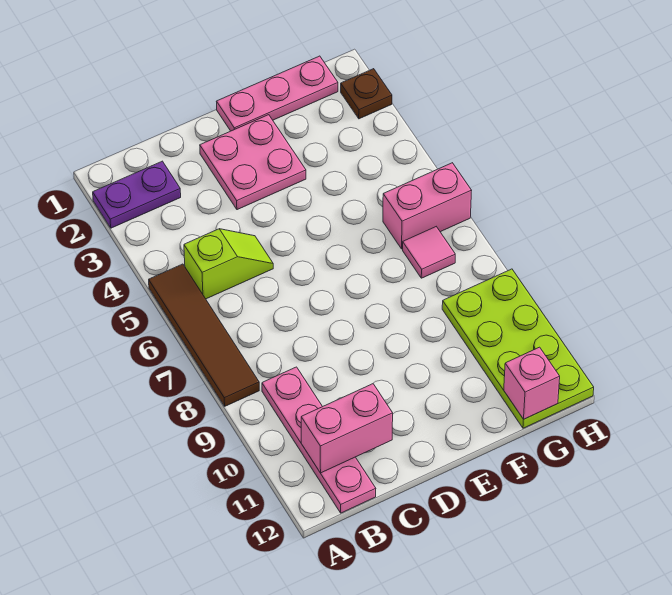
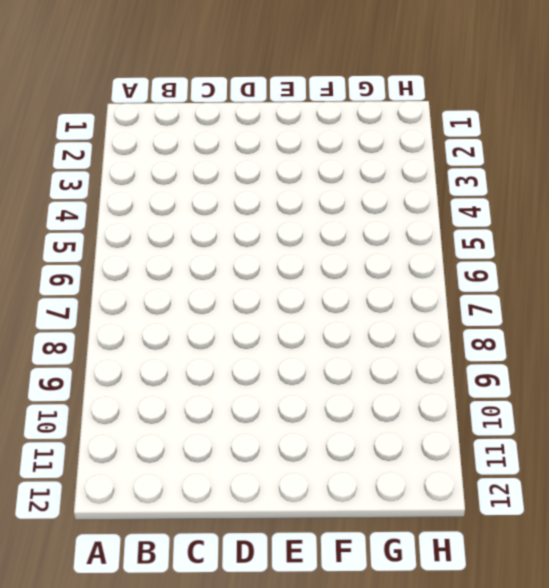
none -> purple plate A2:B2 level 1
none -> brown tile A5:A8 level 1
none -> lime slope B5:C5 level 1 top B

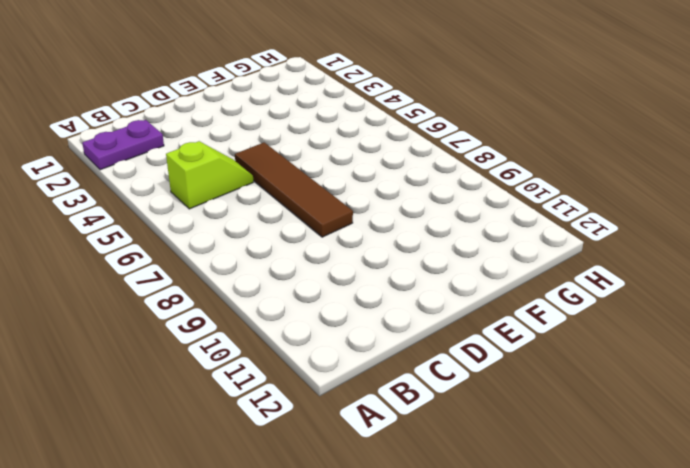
brown tile D5:D8 level 1 -> brown tile A5:A8 level 1
none -> pink plate B9:B12 level 1
none -> pink plate D2:E3 level 1
none -> pink plate E1:G1 level 1

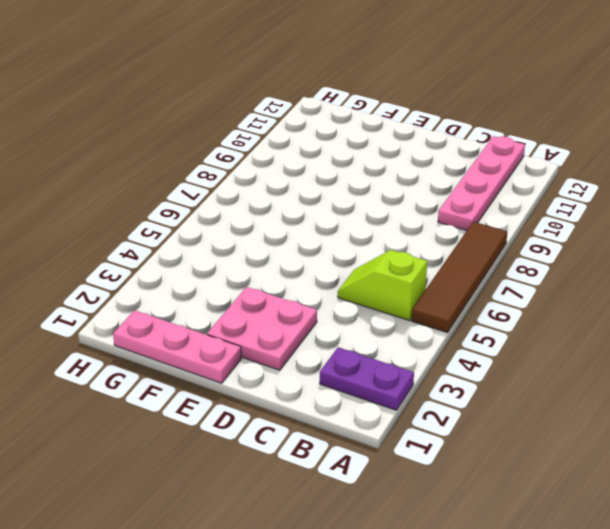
none -> pink brick G6:H6 level 1
none -> pink tile G7 level 1
none -> lime plate G9:H12 level 1

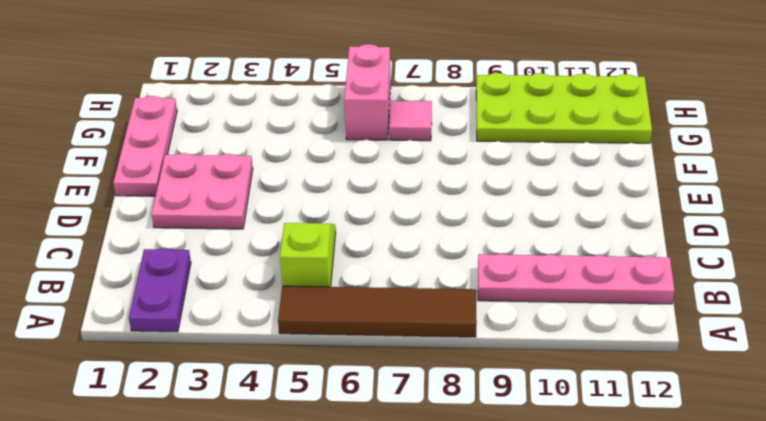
none -> brown plate H2 level 1
none -> pink brick B11:C11 level 2
none -> pink brick G12 level 2

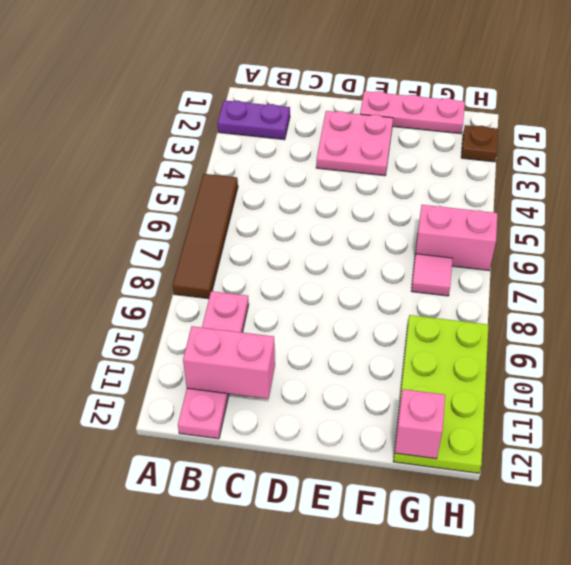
none -> lime slope B5:C5 level 1 top B

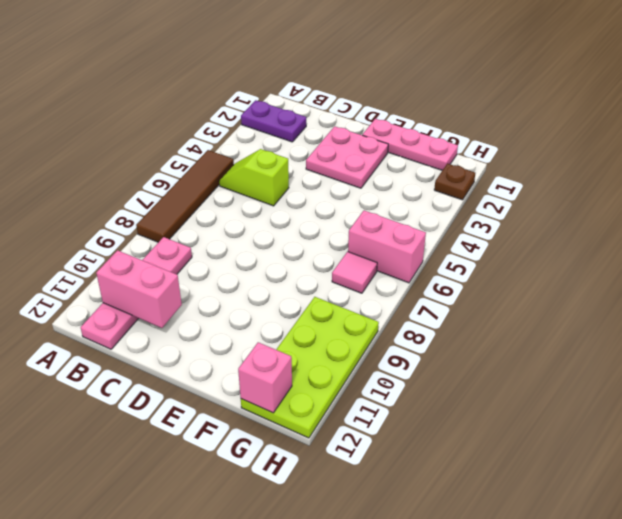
lime slope B5:C5 level 1 top C -> lime slope B5:C5 level 1 top B

